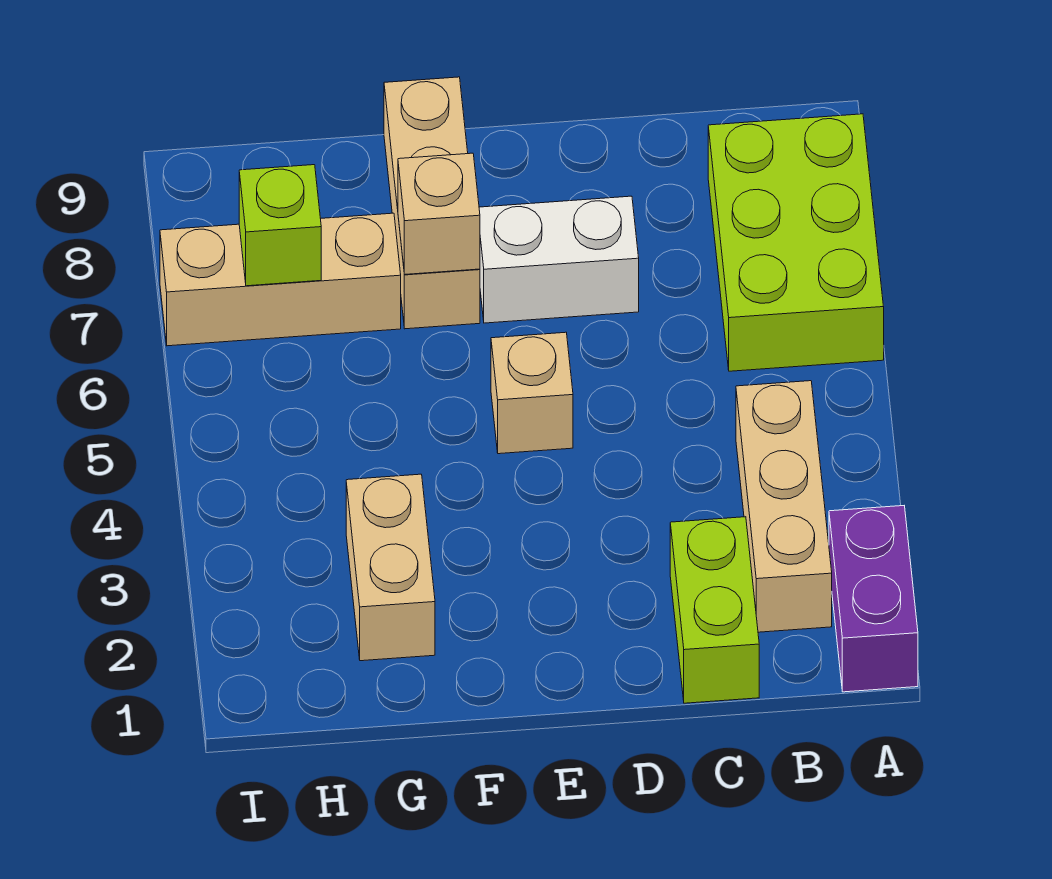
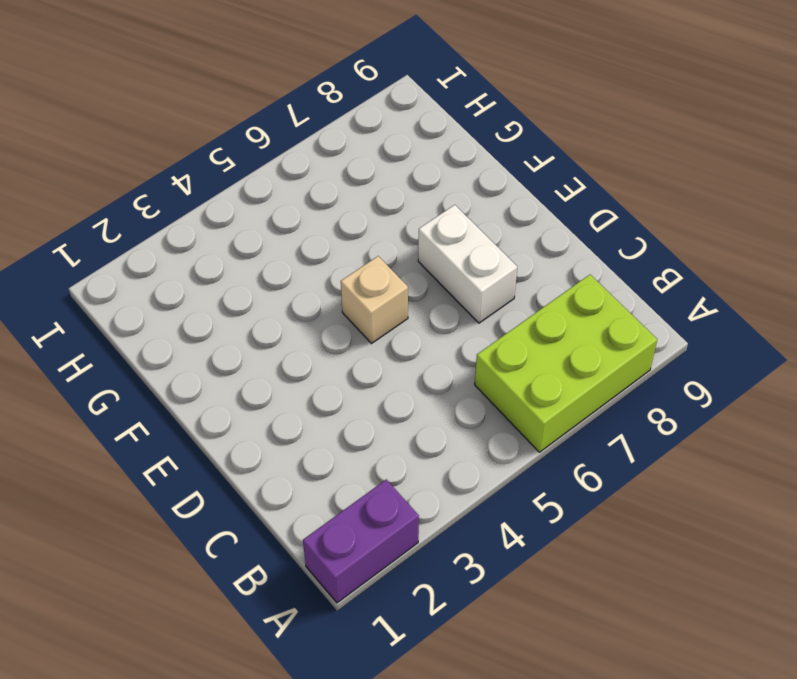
none -> tan brick B2:B4 level 1
none -> lime brick C1:C2 level 1

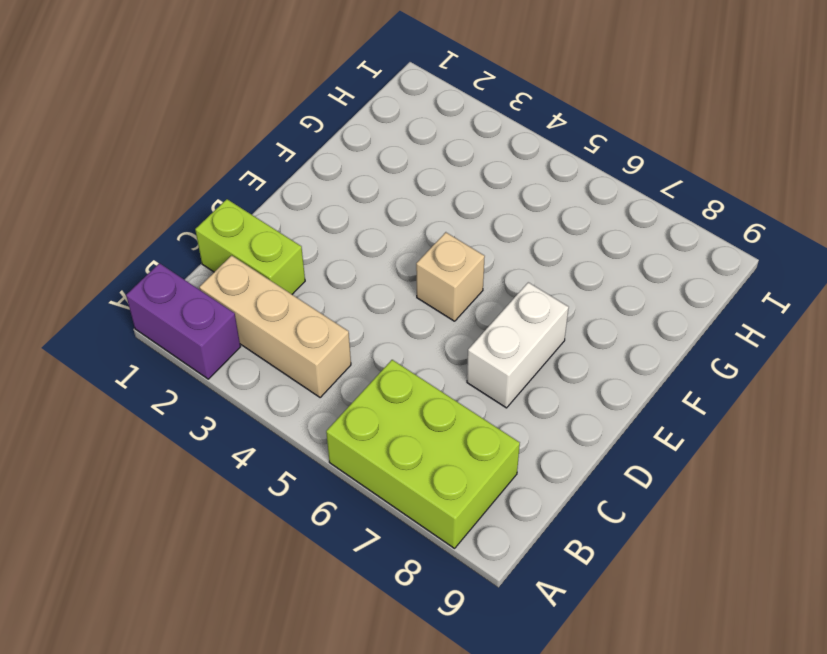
none -> tan brick F7:F9 level 1
none -> tan brick G2:G3 level 1

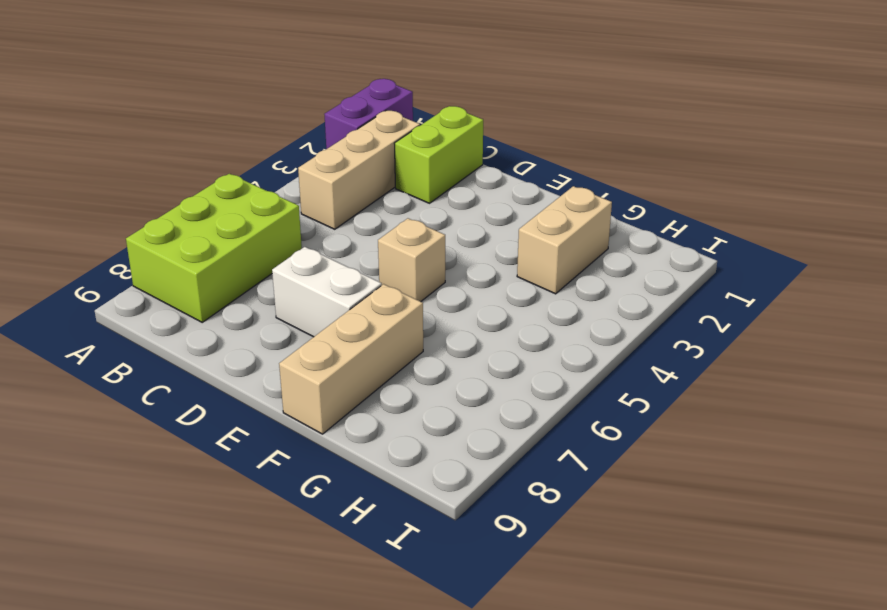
none -> tan brick G7:I7 level 1
none -> tan brick F7 level 2

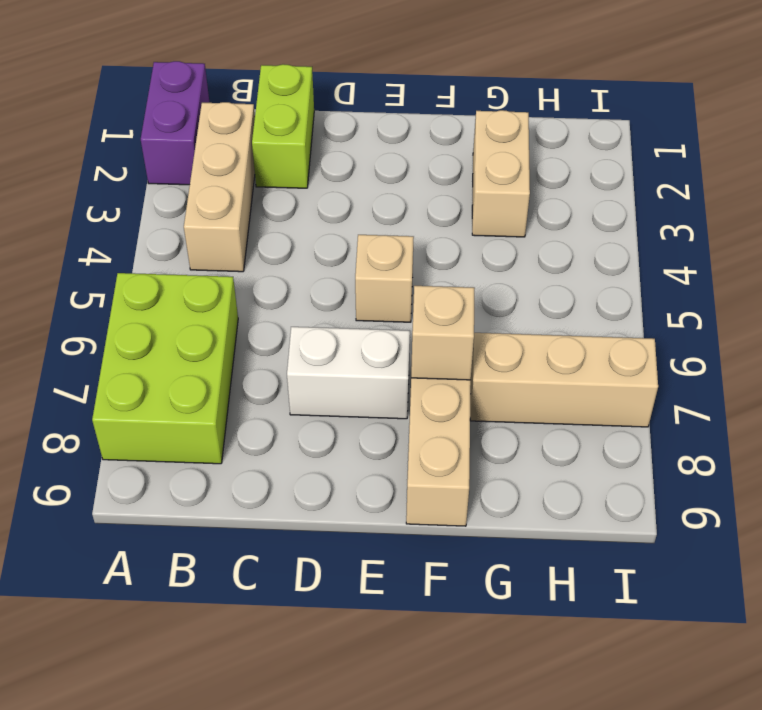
none -> lime brick H7 level 2

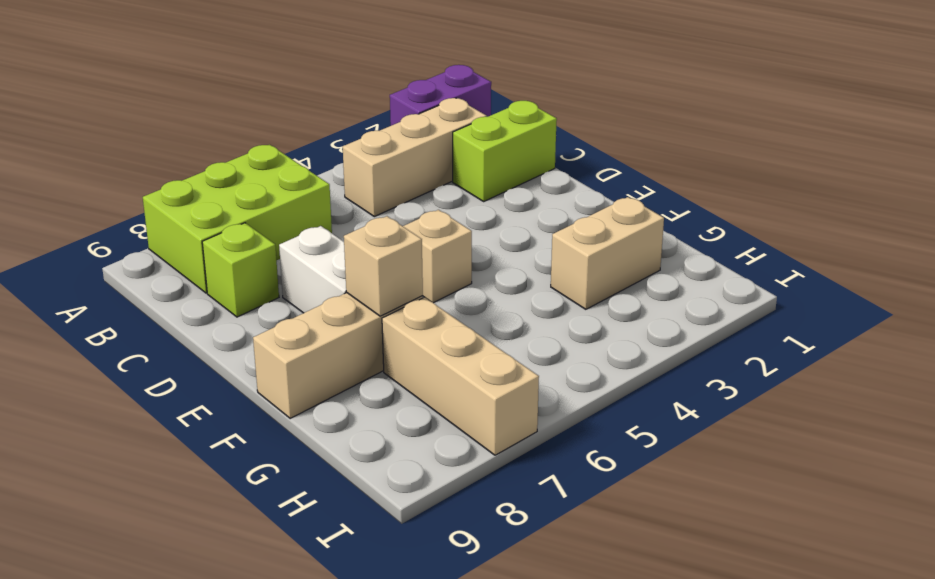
lime brick C8 level 1 -> lime brick H7 level 2

